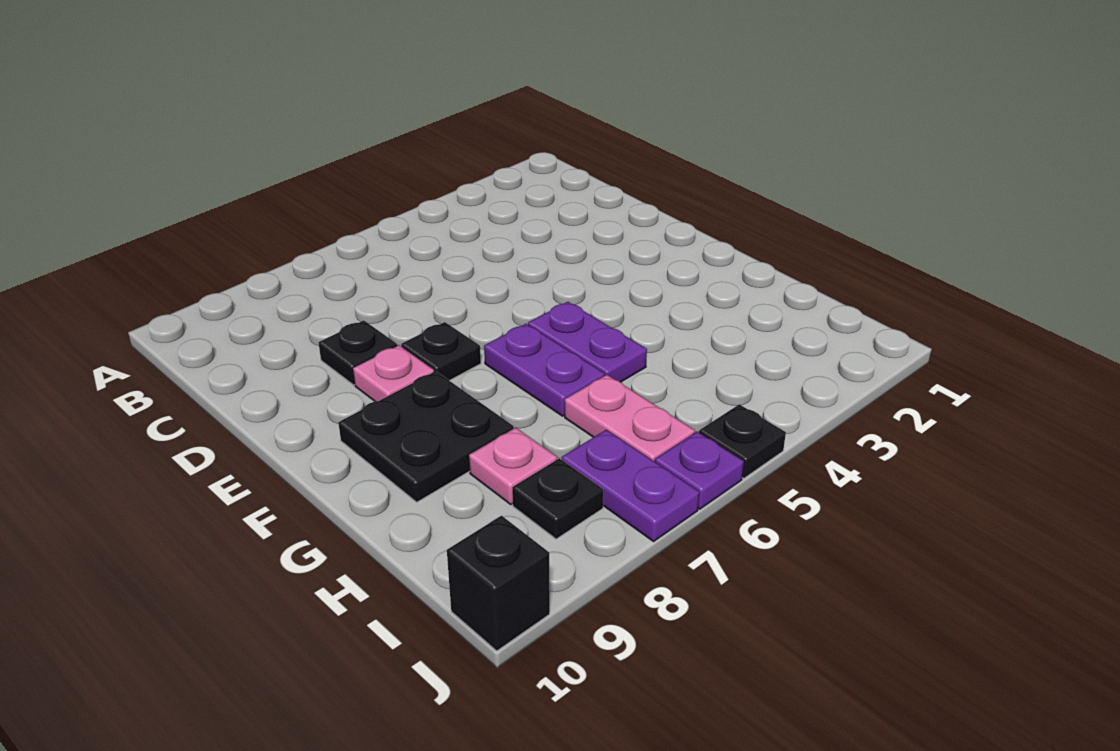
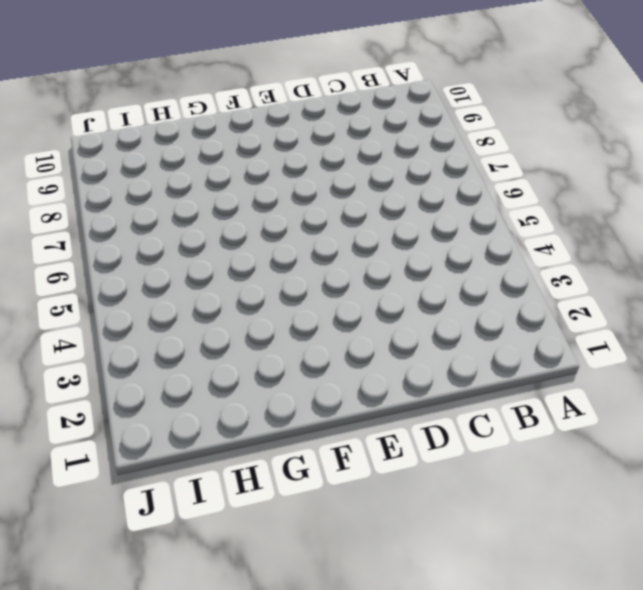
none -> black plate D8 level 1
none -> black plate E7 level 1
none -> pink plate E8 level 1

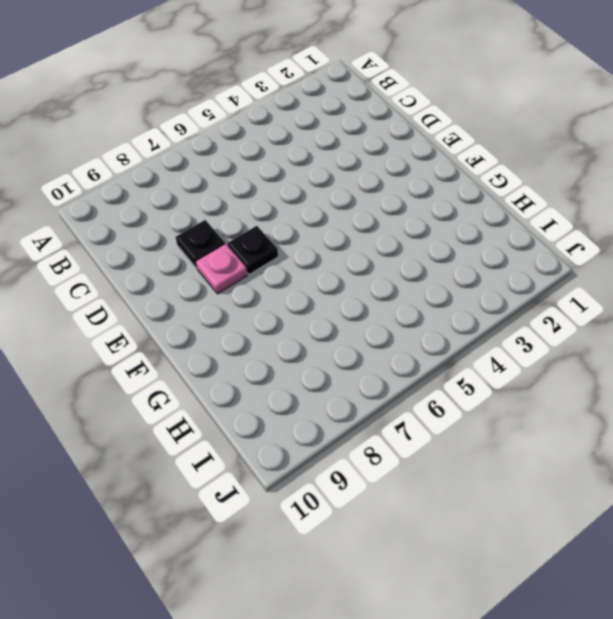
none -> purple plate F5:G5 level 1
none -> purple plate F6:G6 level 1
none -> black plate F8:G9 level 1

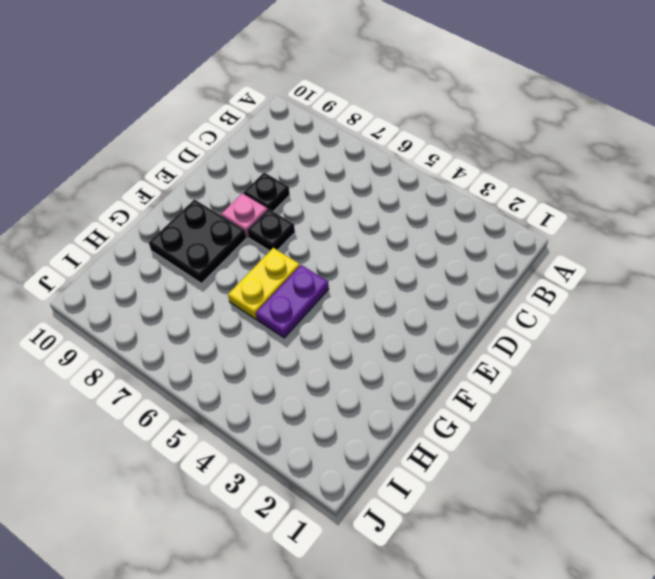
yellow plate F6:G6 level 1 -> purple plate F6:G6 level 1
none -> pink plate H6:I6 level 1
none -> pink plate H8 level 1
none -> purple plate I7:J7 level 1

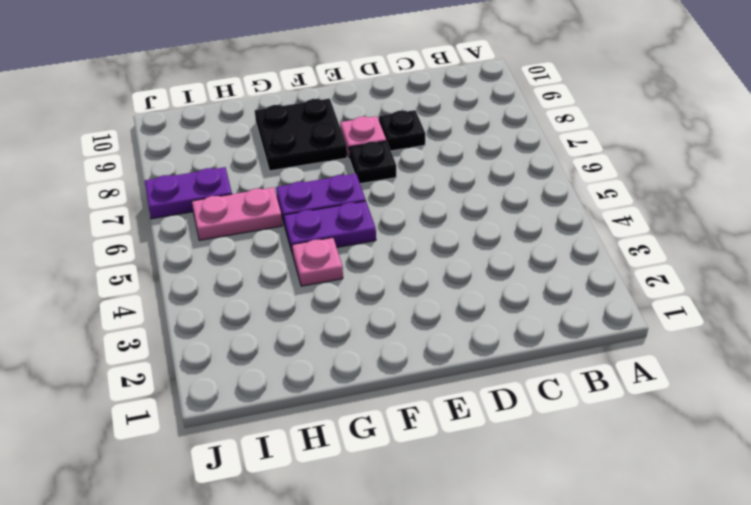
pink plate G4 level 1 -> pink plate H8 level 1
none -> black plate I8 level 1
none -> black plate J5 level 1
none -> purple plate J6 level 1

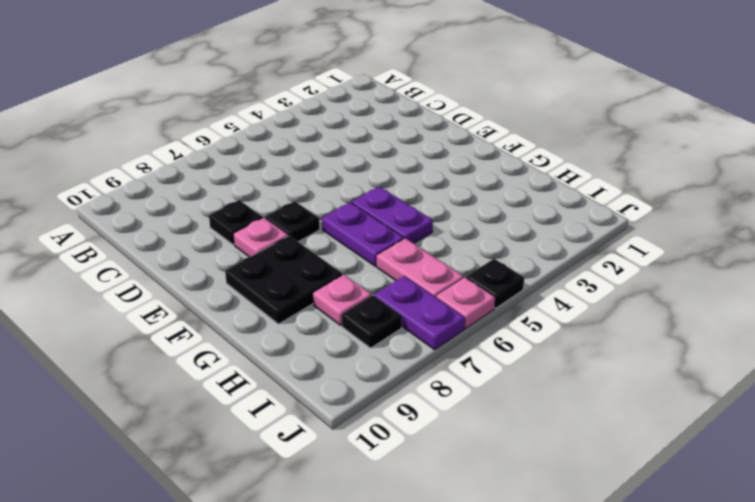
pink plate J6 level 1 -> purple plate J6 level 1
none -> black brick J10 level 1

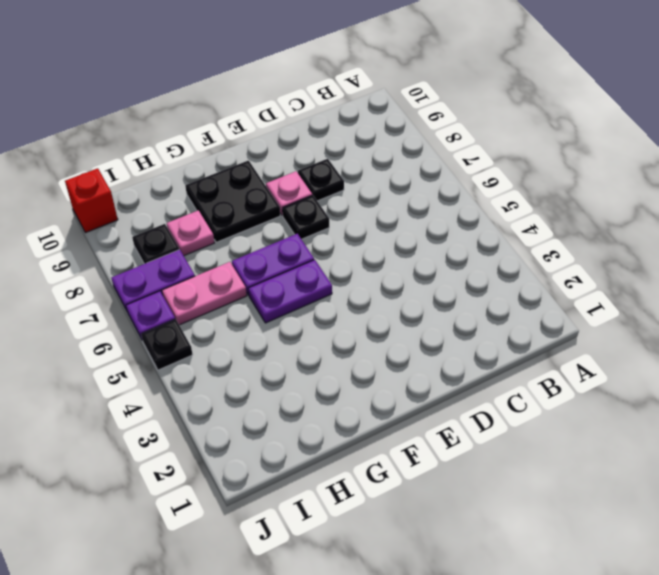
red brick J10 level 1 -> black brick J10 level 1

